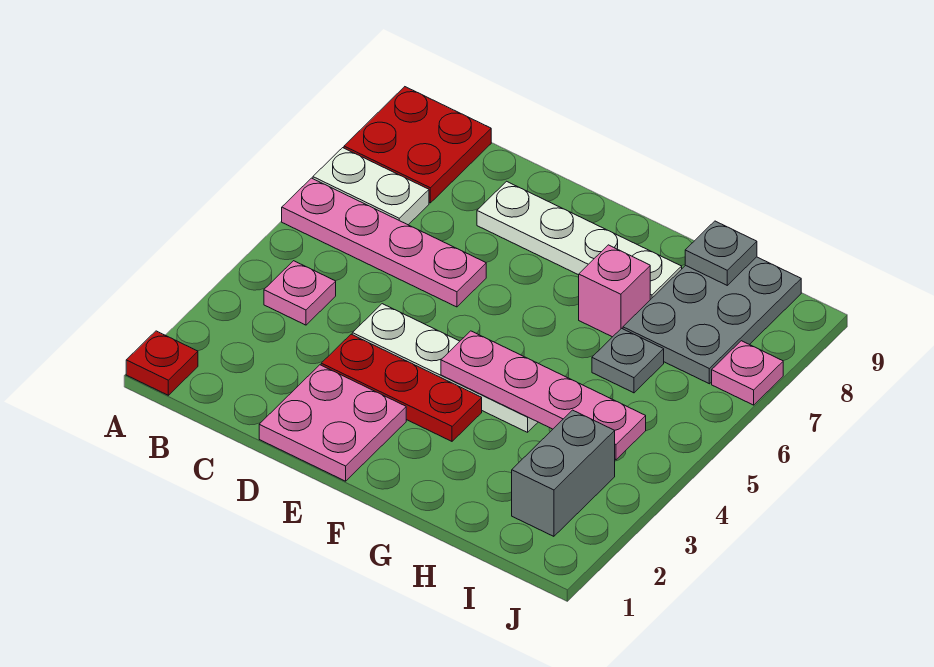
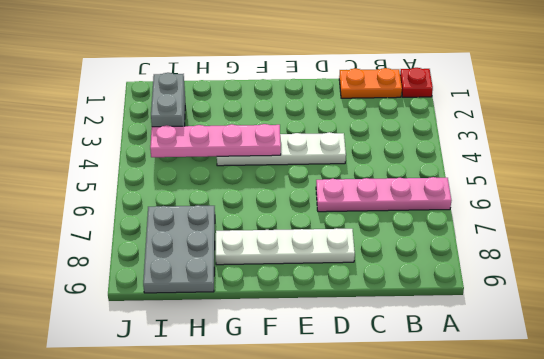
orange plate B1:C1 level 1 -> none
none -> white plate A7:B7 level 1
none -> red plate A8:B9 level 1
none -> pink plate B4 level 1

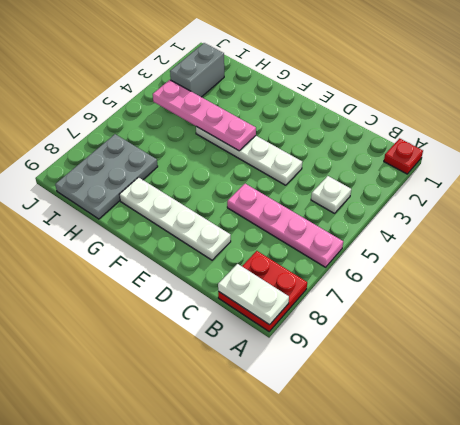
white plate A9:B9 level 2 -> white plate A7:B7 level 1
white plate B4 level 1 -> pink plate B4 level 1
none -> pink plate D1:E2 level 1
none -> red plate D3:F3 level 1
none -> pink brick G7 level 1

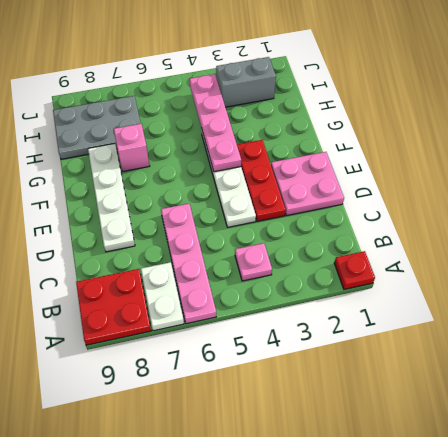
none -> grey plate H6 level 1
none -> pink plate J7 level 1
none -> grey plate H9 level 2

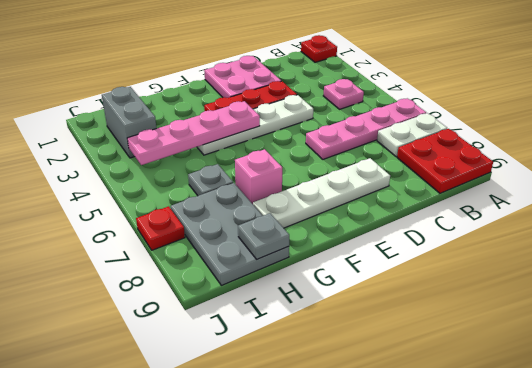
red plate J7 level 1 -> pink plate J7 level 1

